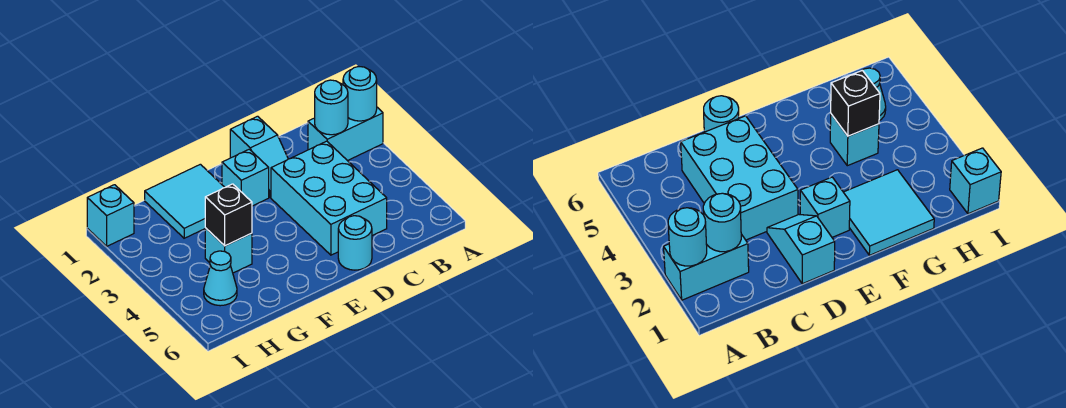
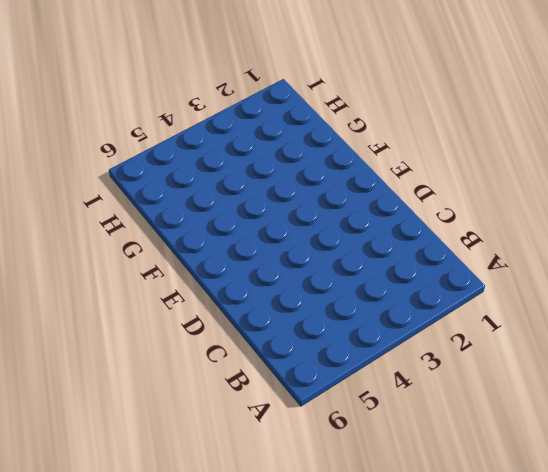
none -> cyan brick A2:B2 level 1
none -> cyan brick C3:D5 level 1
none -> cyan slope D1:D2 level 1 top 1

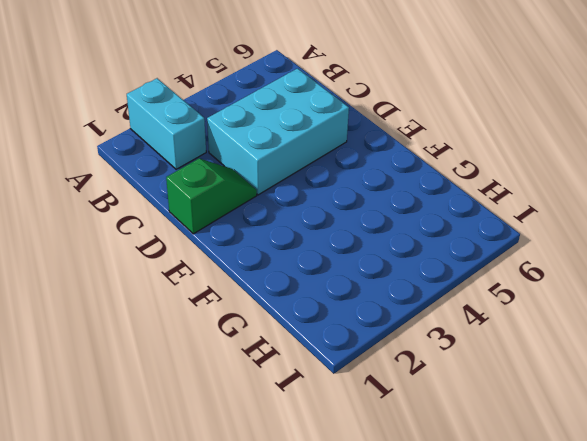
green slope D1:D2 level 1 top 1 -> cyan slope D1:D2 level 1 top 1
none -> cyan round brick D6 level 1
none -> cyan brick E2 level 1
none -> cyan tile F1:G2 level 1

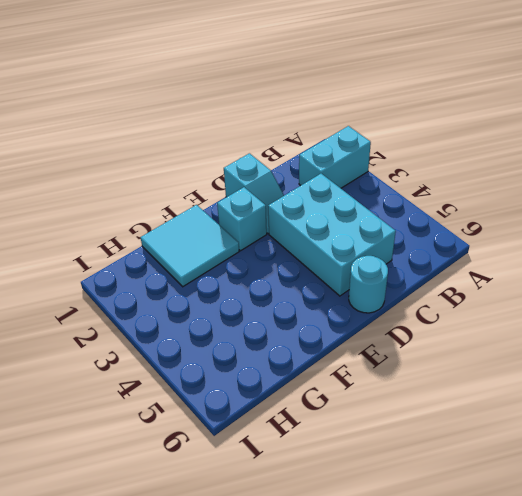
none -> cyan brick G4 level 1
none -> cyan cone H5 level 1
none -> cyan brick I1 level 1

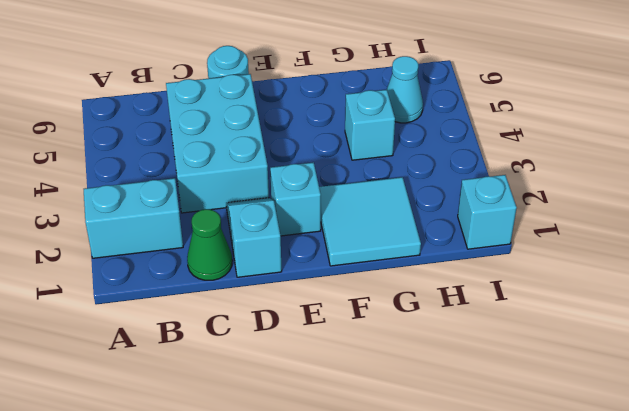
green cone C1 level 1 -> none
none -> cyan round brick A2 level 2
none -> cyan round brick B2 level 2
none -> black brick G4 level 2

